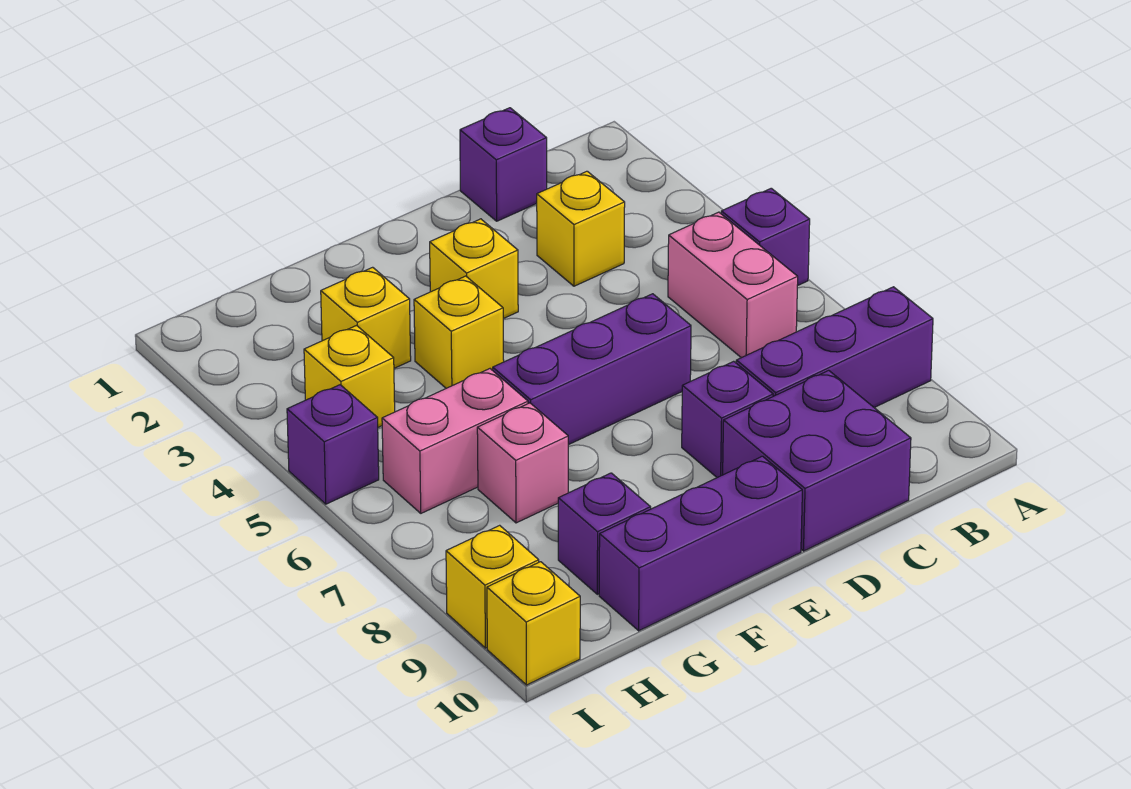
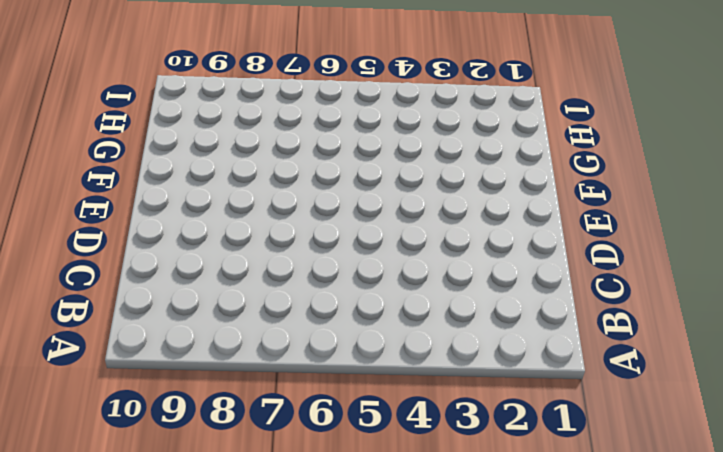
none -> purple brick A5 level 1
none -> purple brick A8:C8 level 1
none -> pink brick B5:B6 level 1

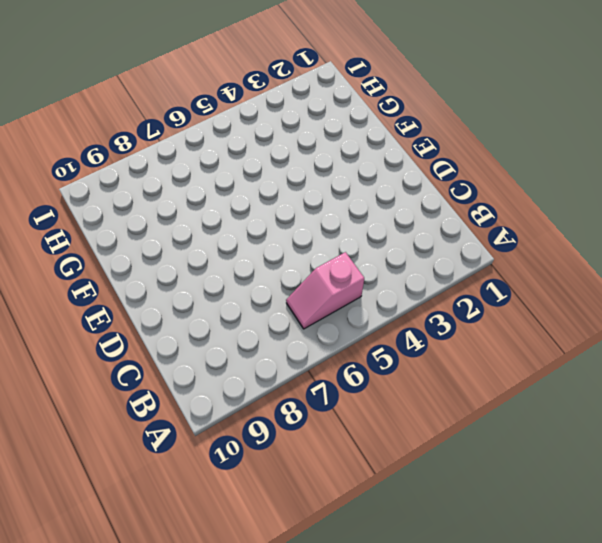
pink slope B5:B6 level 1 top 5 -> pink brick B5:B6 level 1
none -> purple brick A5 level 1
none -> purple brick A8:C8 level 1
none -> purple brick C1 level 1

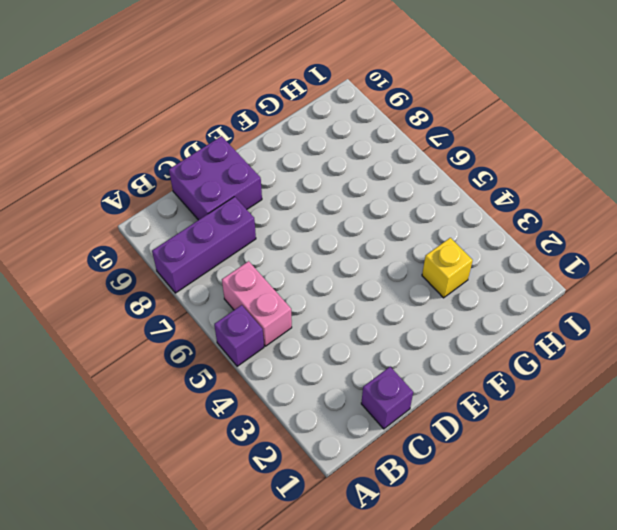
none -> yellow brick C3 level 1
none -> purple brick D6:F6 level 1
none -> purple brick D8 level 1

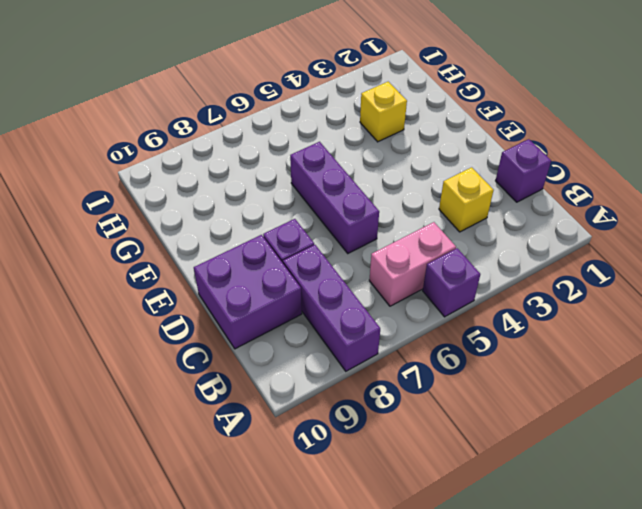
none -> yellow brick E3 level 1
none -> purple brick E10:G10 level 1
none -> yellow brick F4 level 1

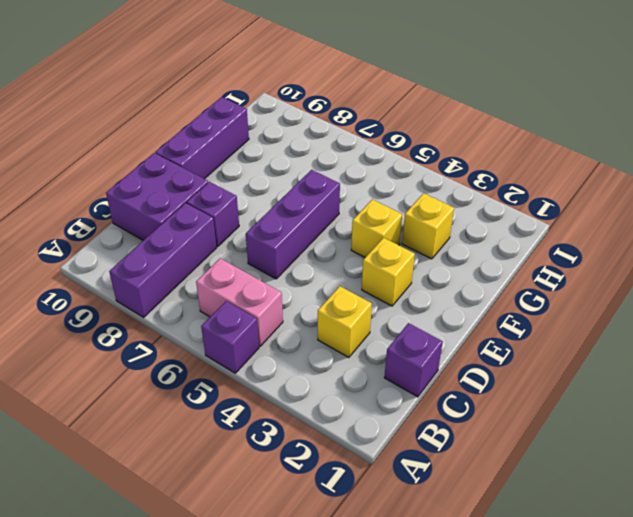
none -> pink brick G6:H6 level 1
none -> pink brick G7 level 1
none -> purple brick G9 level 1

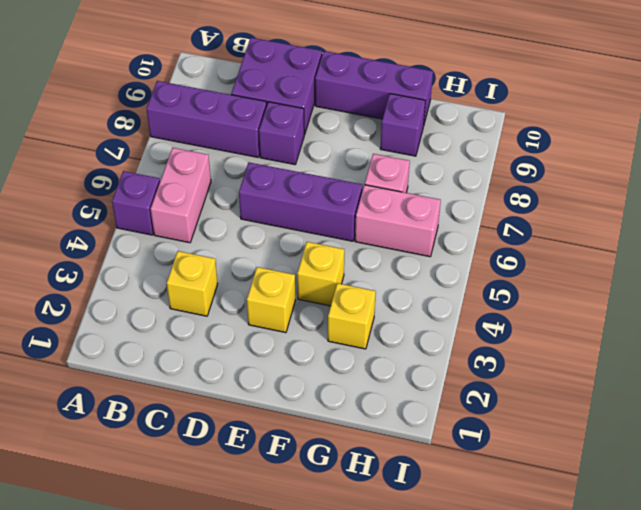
none -> purple brick C1 level 1
none -> yellow brick H4 level 1
none -> purple brick I5 level 1

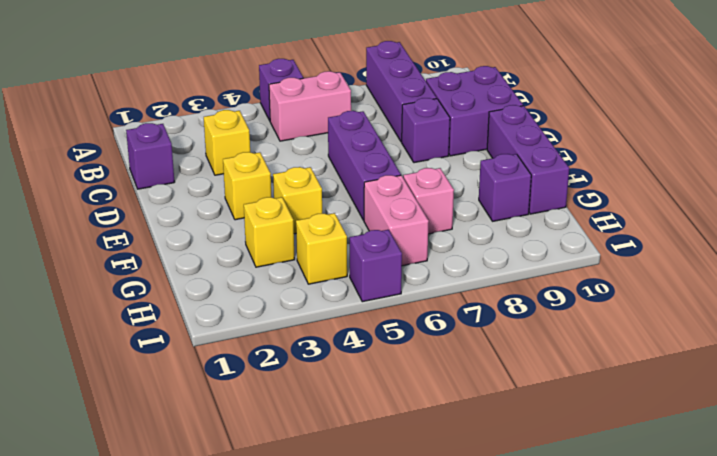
none -> yellow brick I9 level 1
none -> yellow brick I10 level 1

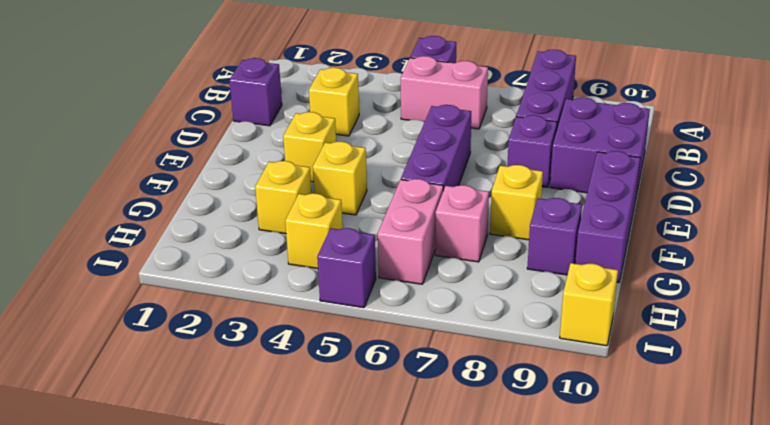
yellow brick F8 level 1 -> yellow brick I9 level 1

